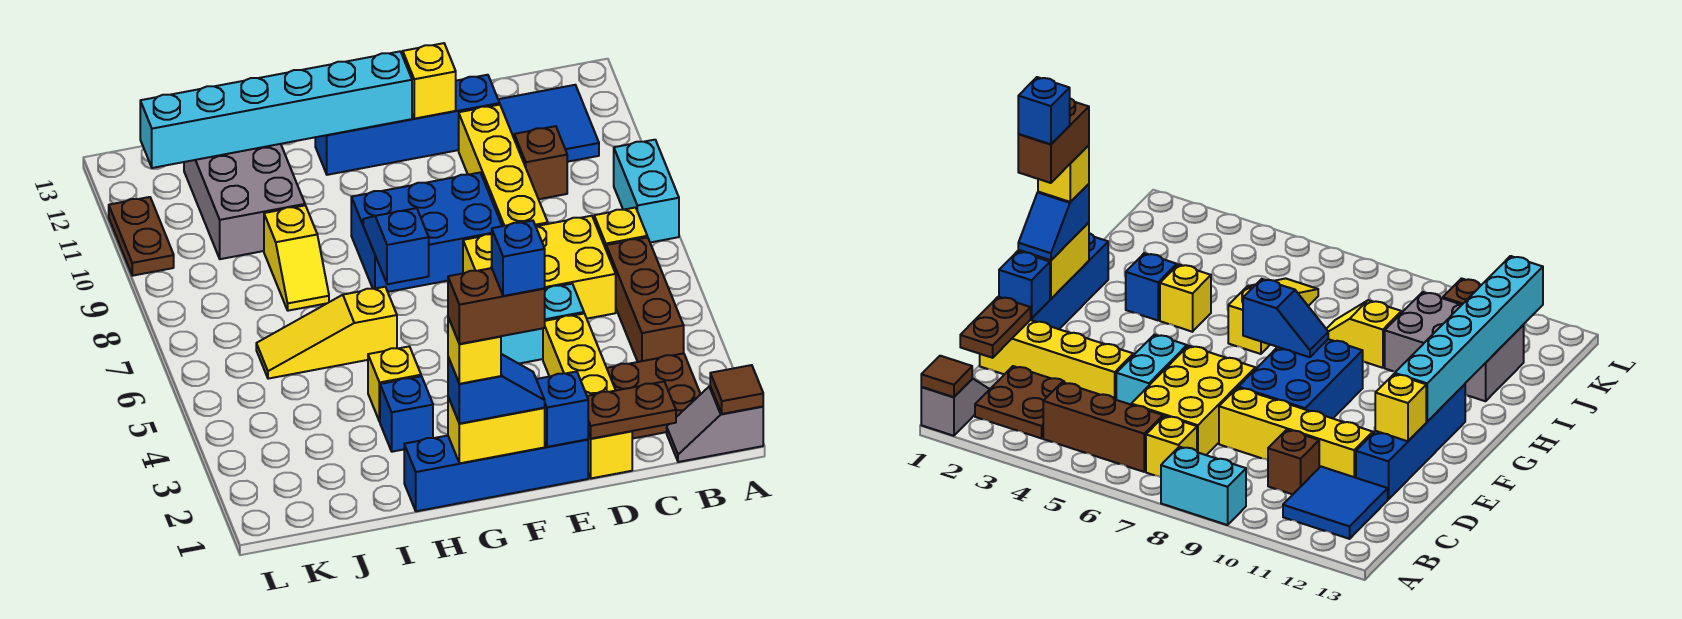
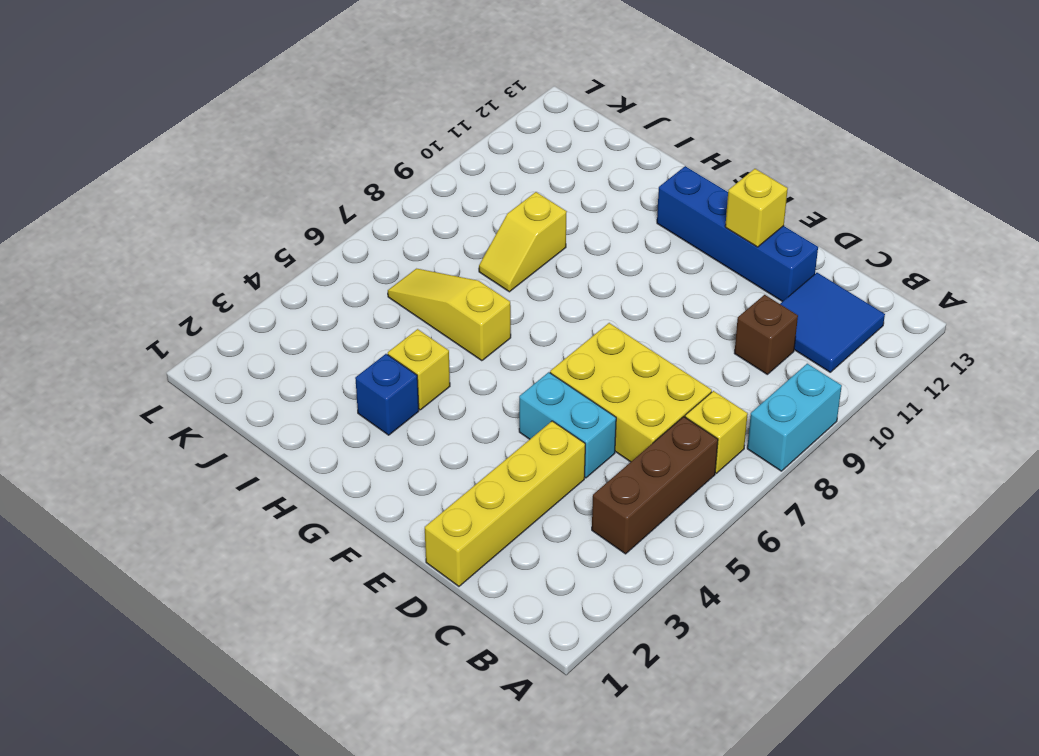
none -> grey slope A1:B1 level 1 top A
none -> brown plate B2:C3 level 1
none -> yellow brick D8:D11 level 1
none -> blue brick E1:H1 level 1

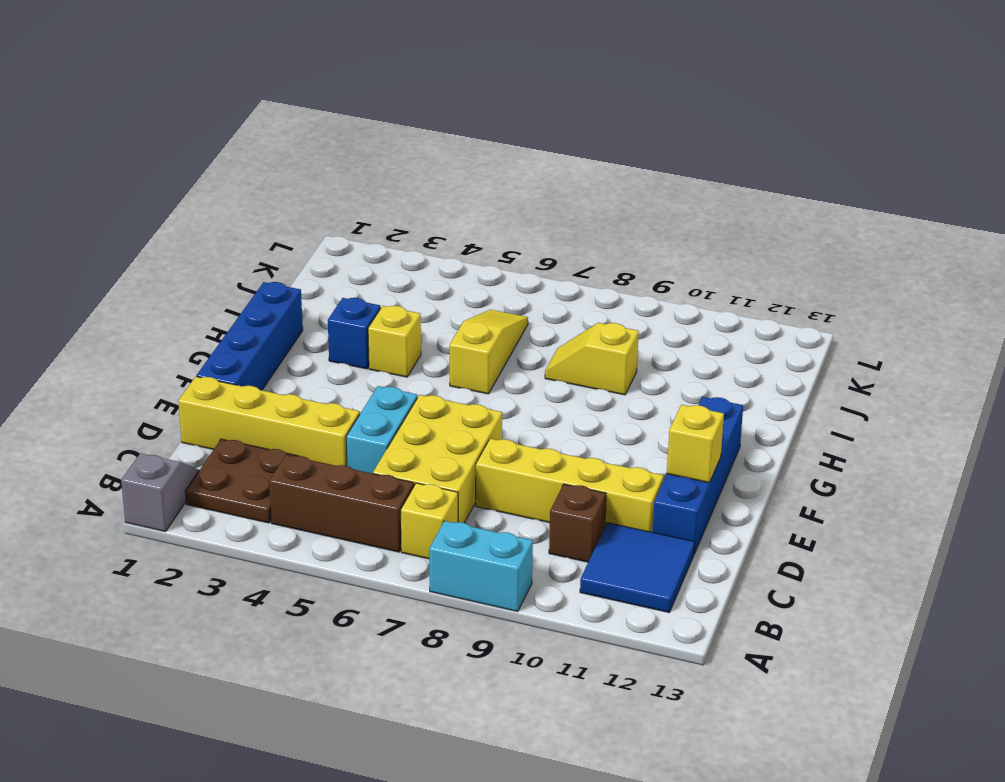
none -> blue brick E8:G9 level 1
none -> grey brick I10:J12 level 1
none -> brown plate L10:L11 level 1
none -> brown tile A1 level 2

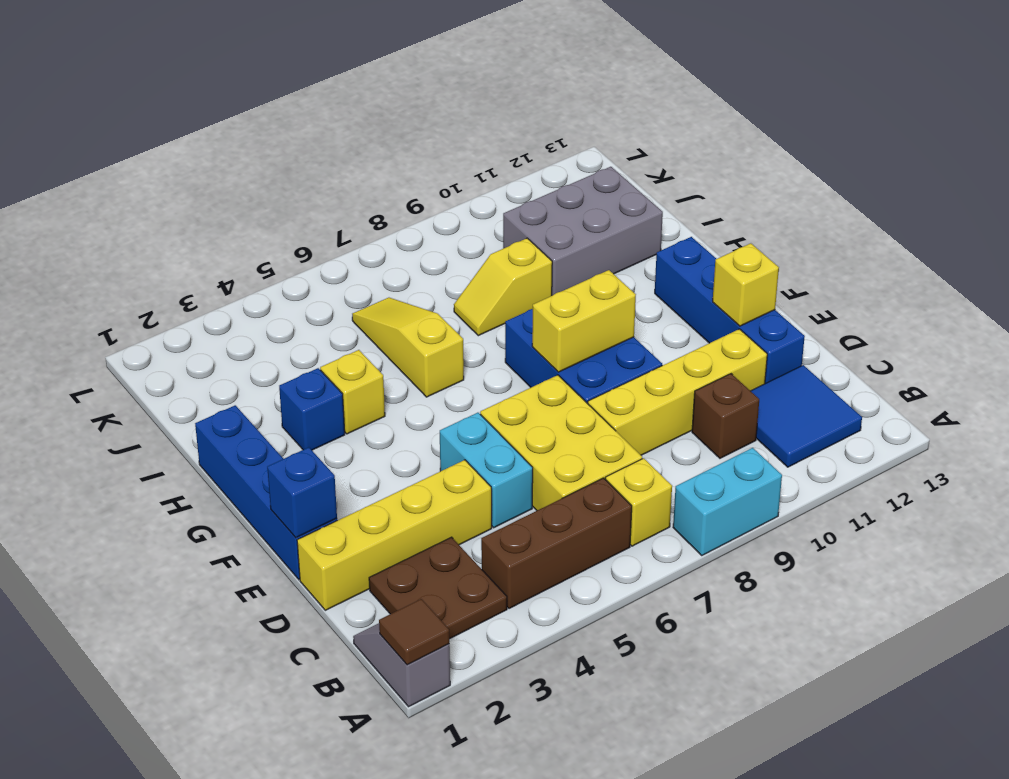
yellow brick F8:F9 level 2 -> yellow brick F1:G1 level 2
none -> brown plate L10:L11 level 1
none -> brown plate C1:D1 level 2
none -> cyan brick F12:K12 level 2
none -> blue slope G7:G8 level 2 top 7

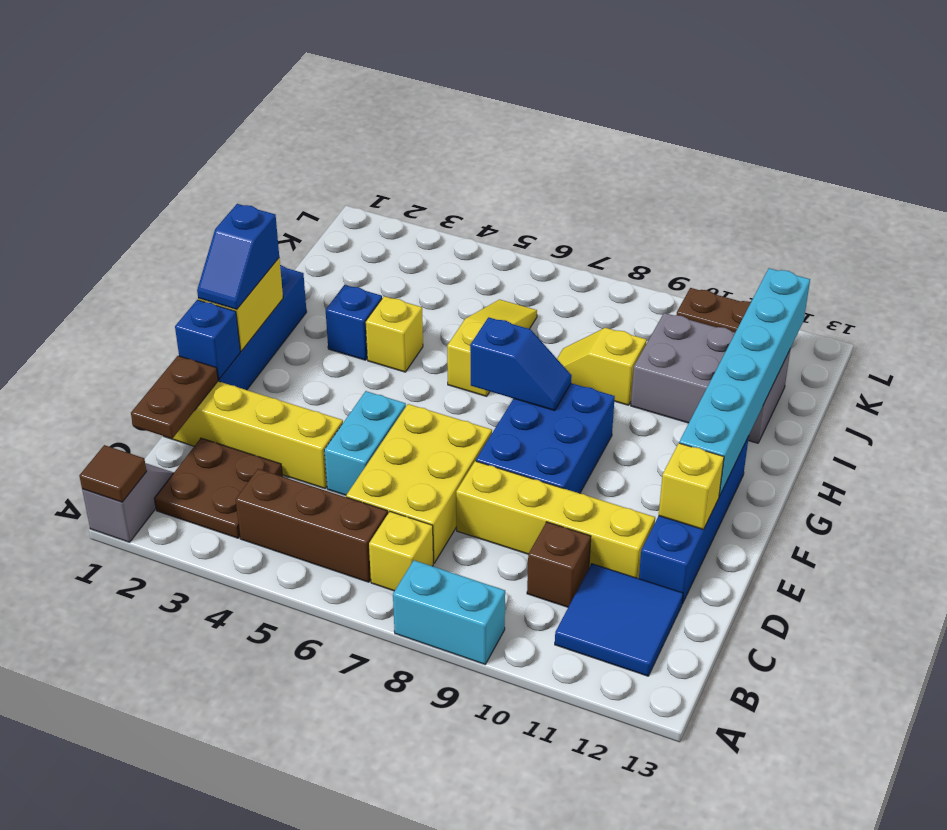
none -> yellow brick G1 level 4
none -> brown brick F1:G1 level 5
none -> blue brick F1 level 6

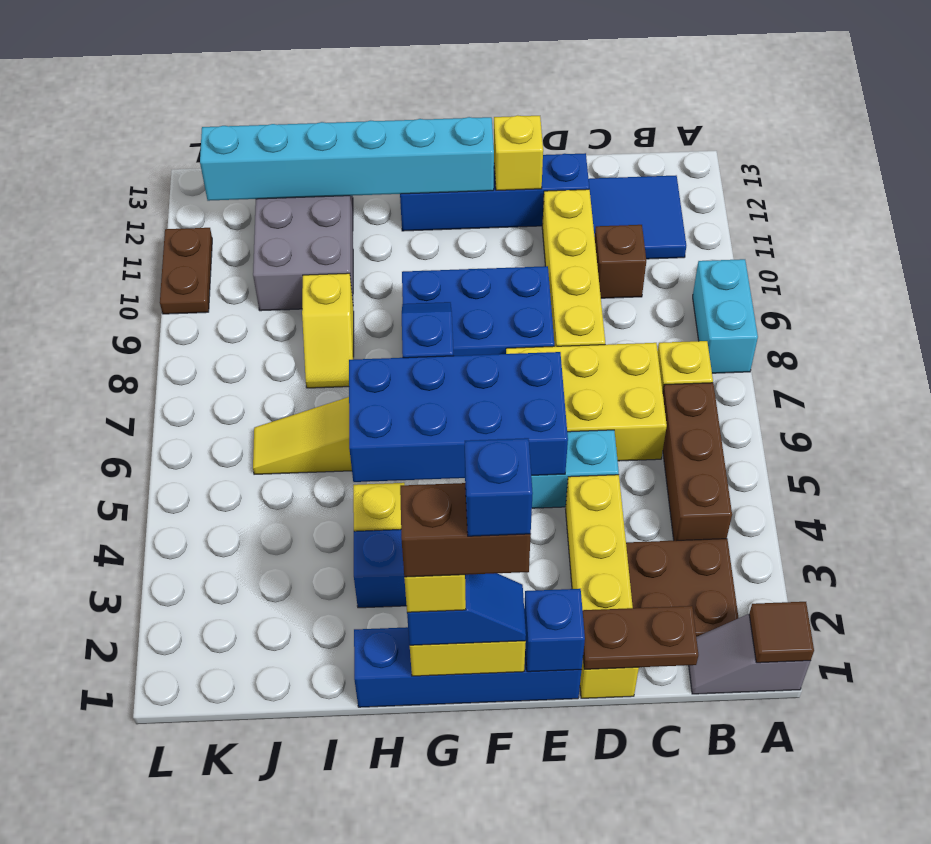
blue brick E5:H6 level 2 -> none

